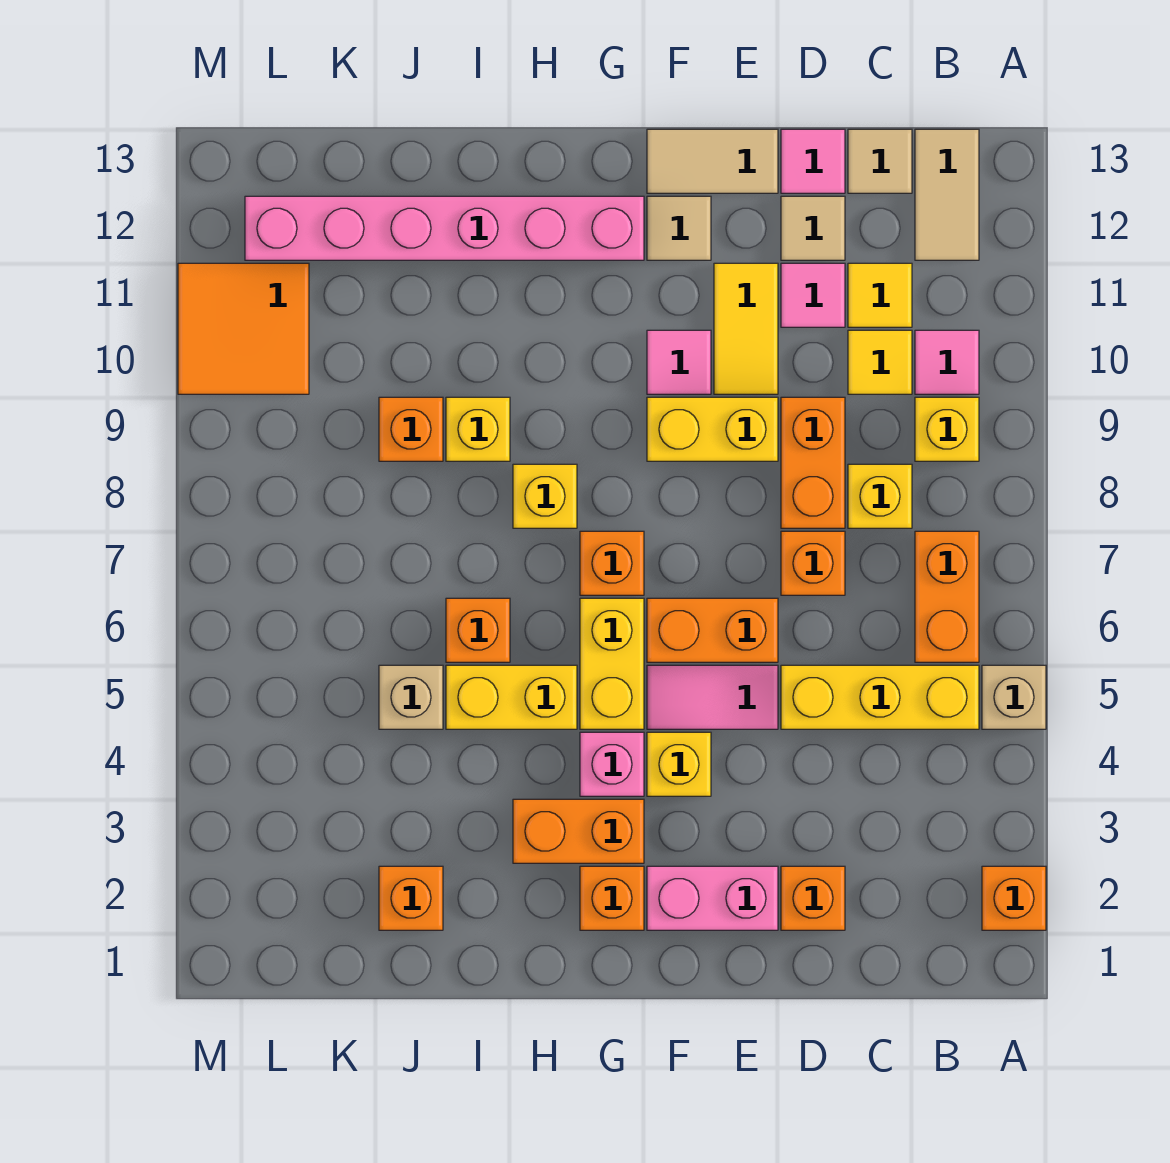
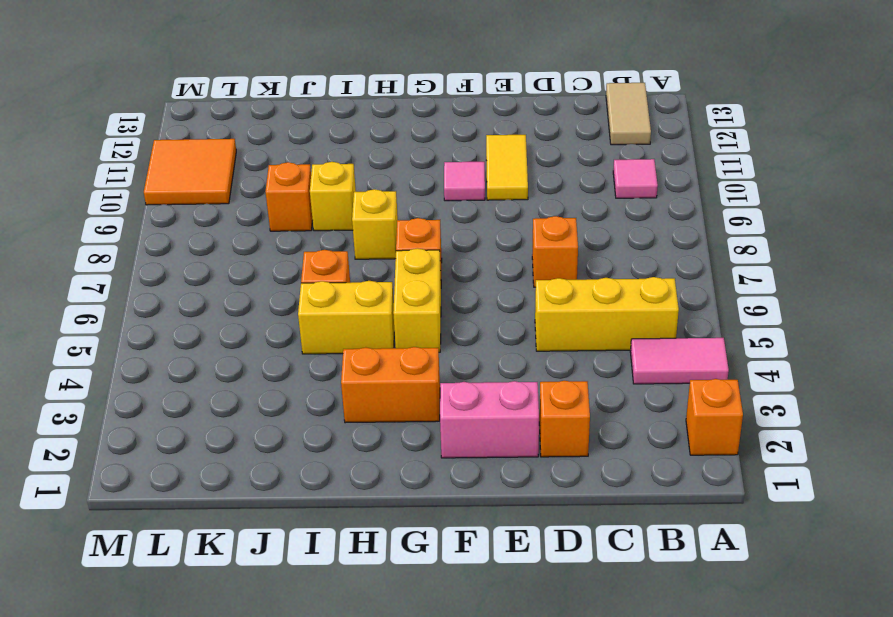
pink tile A4:B4 level 1 -> pink tile E5:F5 level 1
none -> tan brick A5 level 1
none -> orange brick B6:B7 level 1
none -> yellow brick B9 level 1
none -> yellow brick C8 level 1

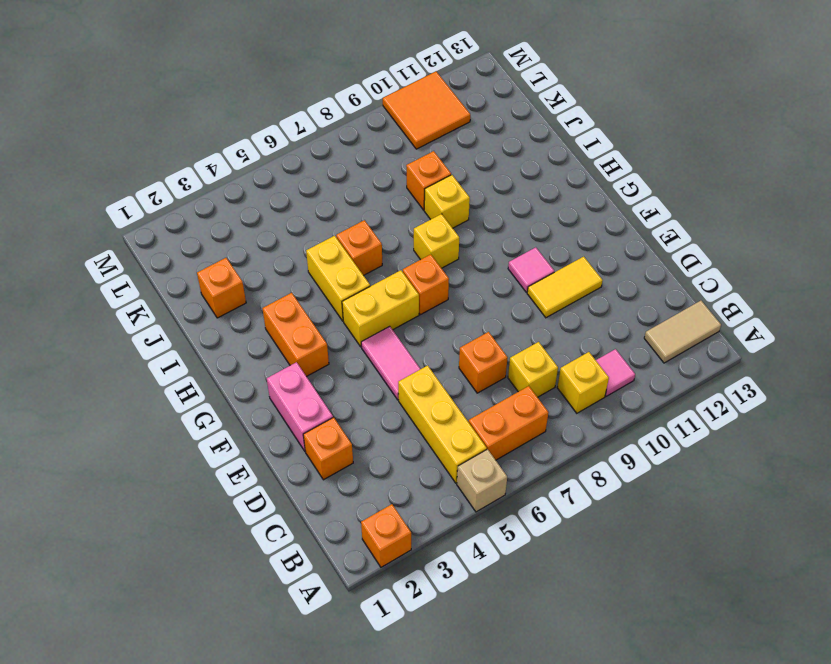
none -> yellow tile C10 level 1
none -> yellow tile C11 level 1
none -> tan tile C13 level 1
none -> orange brick D8:D9 level 1

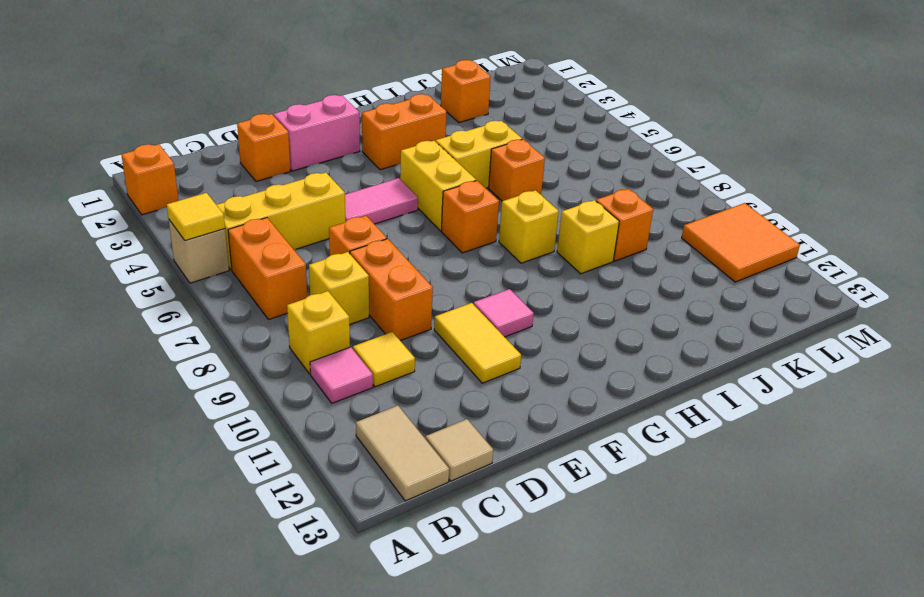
yellow tile A5 level 2 -> yellow tile C11 level 1
none -> pink tile D11 level 1
none -> tan tile D12 level 1
none -> pink tile D13 level 1
none -> orange brick E6:F6 level 1

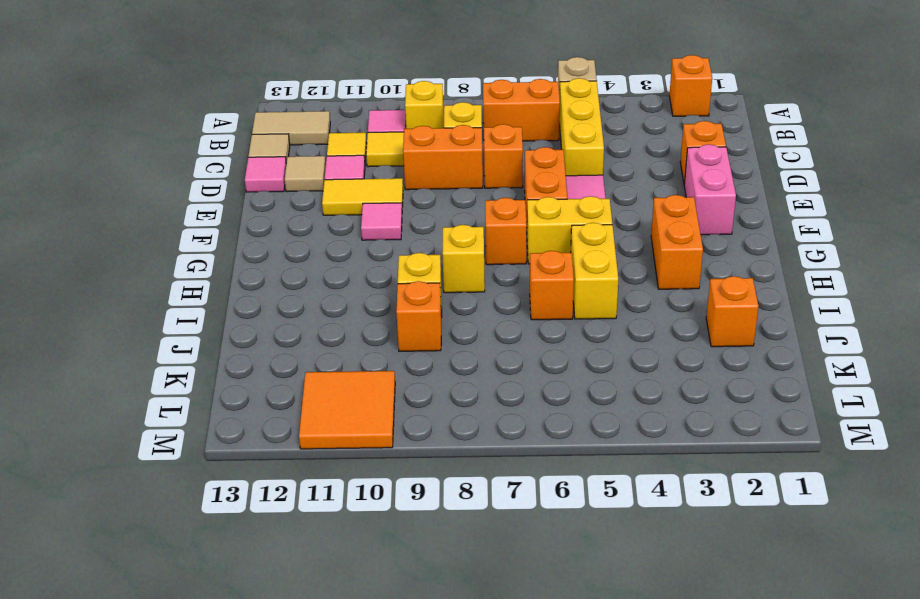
none -> yellow brick E9:F9 level 1
none -> tan tile E13:F13 level 1
none -> yellow brick F4 level 1
none -> tan tile F12 level 1

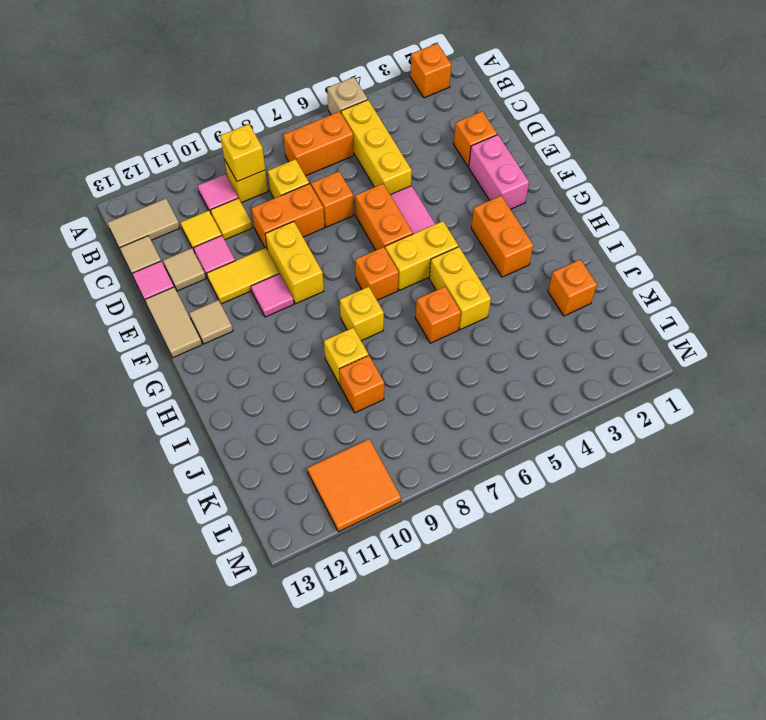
yellow brick B9 level 2 -> yellow brick F4 level 1
none -> orange brick G2 level 1
none -> pink brick G4 level 1
none -> pink brick G12:L12 level 1
none -> tan brick J5 level 1

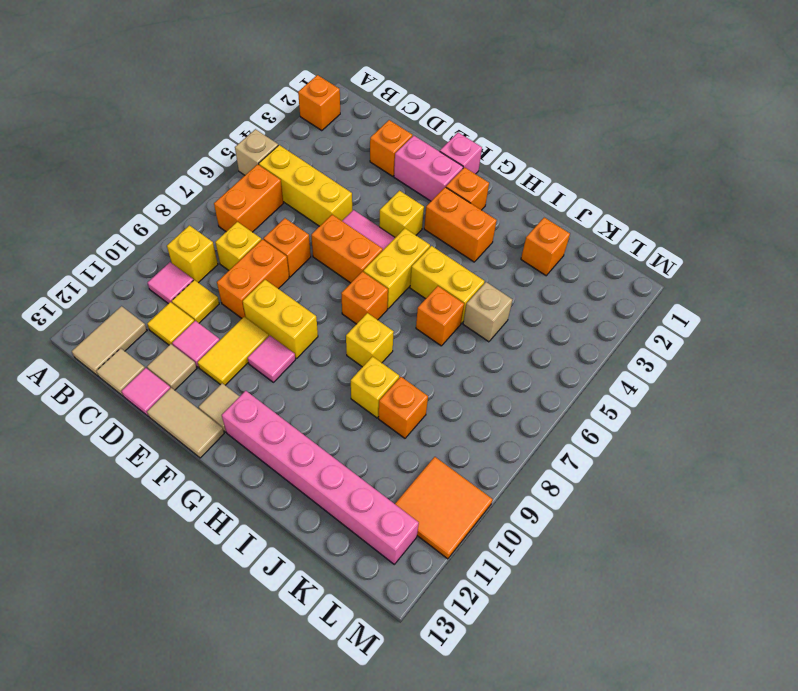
pink brick F1 level 1 -> pink brick G4 level 1

